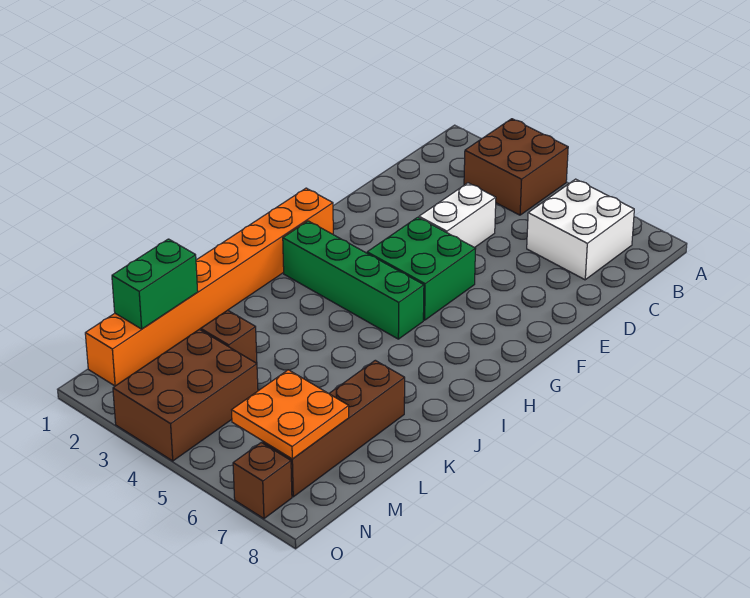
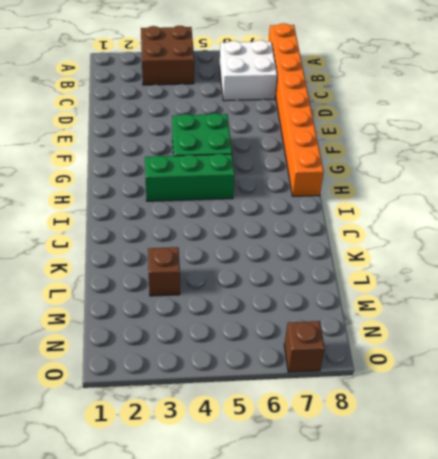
orange brick A8:H8 level 1 -> orange brick G1:N1 level 1
green brick H3:H5 level 1 -> green brick H2:H5 level 1
none -> white brick D4:E4 level 1
none -> brown brick K7:N7 level 1
none -> brown brick M3:O4 level 1

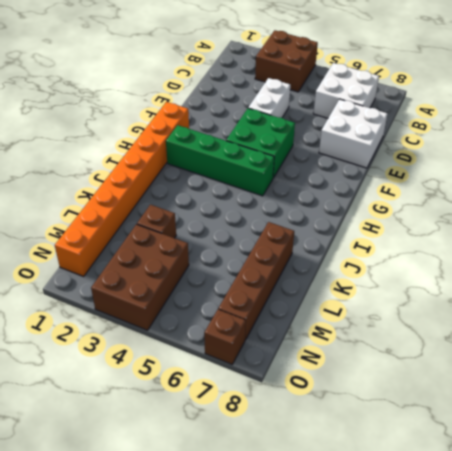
white brick D7:E8 level 1 -> none
none -> green brick L1:M1 level 2
none -> orange plate M6:N7 level 2

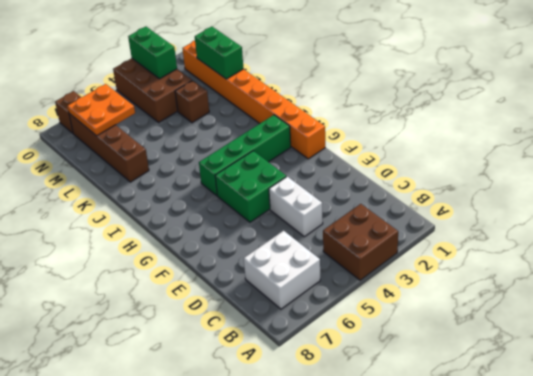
green brick N3:O3 level 2 -> none

